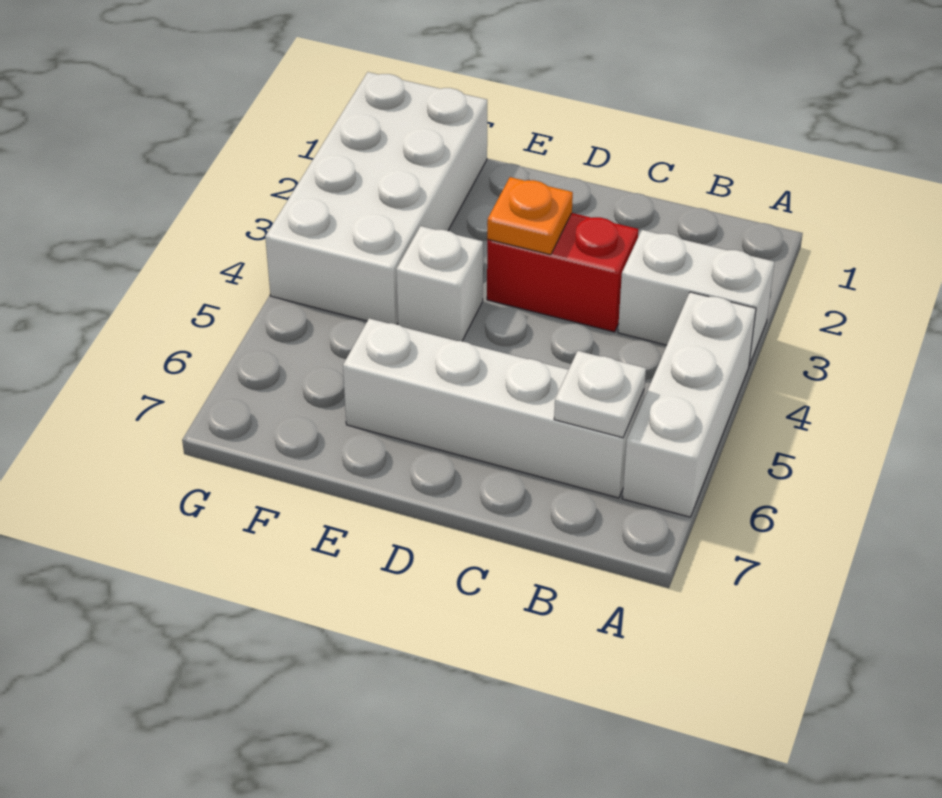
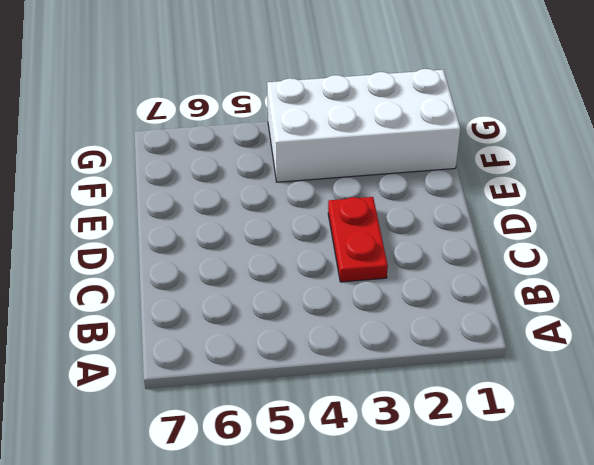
red plate C3:D3 level 1 -> red brick C3:D3 level 1
none -> white brick A3:B3 level 1
none -> white brick A4:A6 level 1

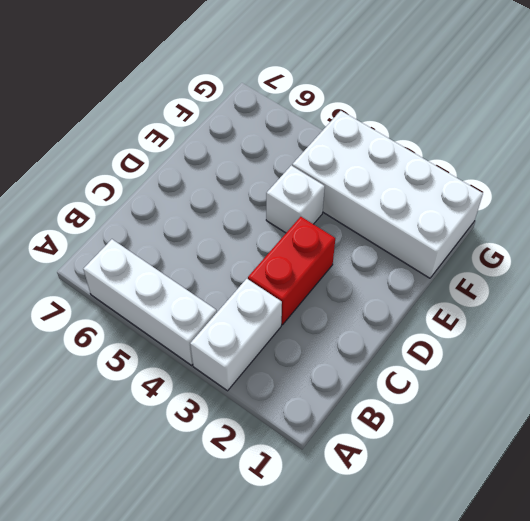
none -> white brick B6:E6 level 1
none -> white plate B6 level 2

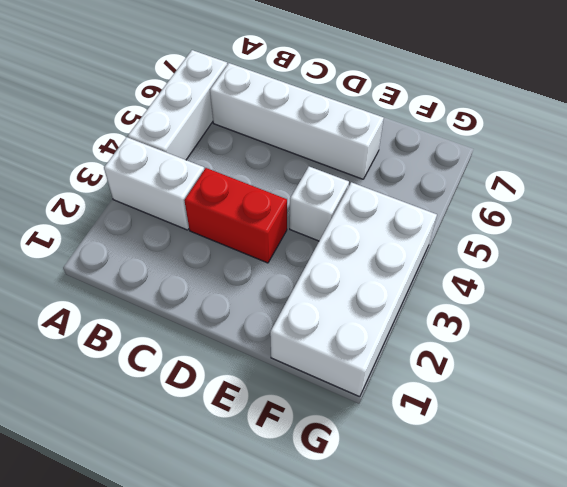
none -> white plate B6 level 2
none -> orange plate D3 level 2

